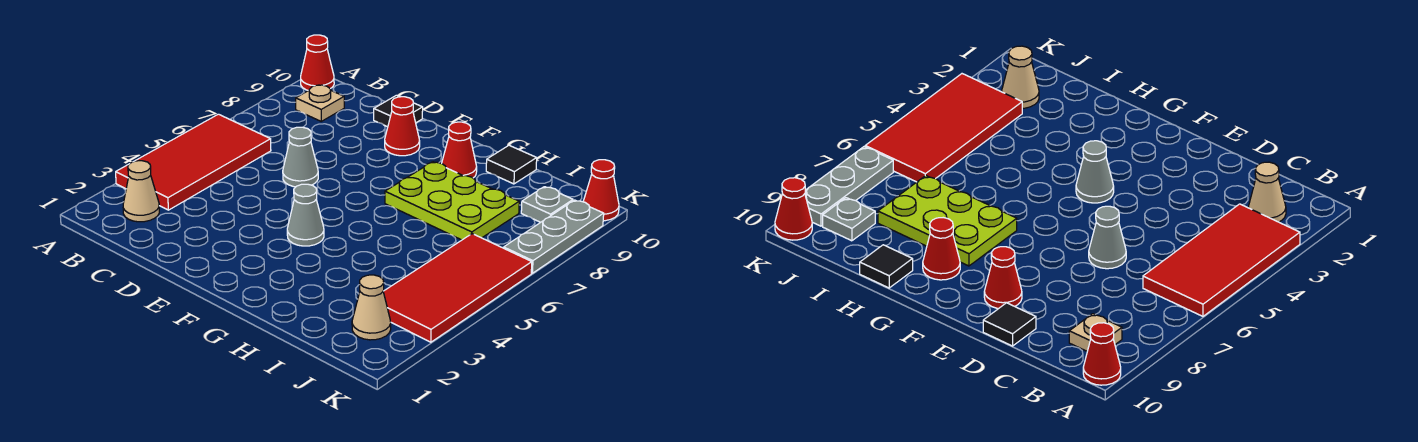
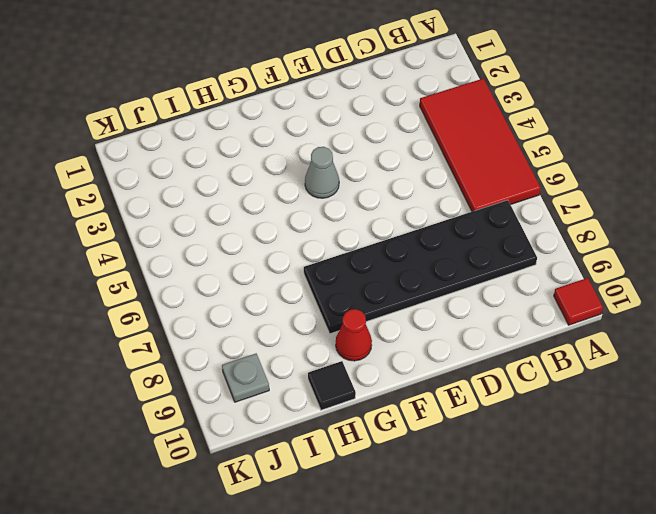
red tile A10 level 1 -> red cone A10 level 1
black plate B7:G8 level 1 -> lime plate G7:I8 level 1
none -> tan cone B2 level 1
none -> tan plate B9 level 1
none -> grey cone D6 level 1

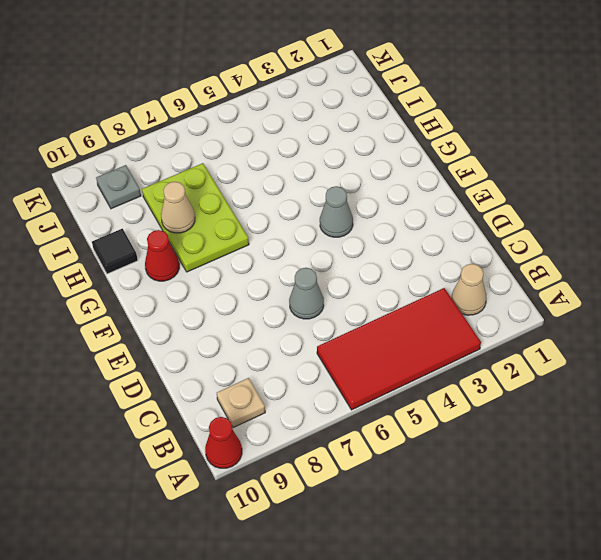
tan cone H8 level 2 -> tan cone J2 level 1
none -> black tile D10 level 1
none -> red cone E9 level 1
none -> red tile J3:K6 level 1

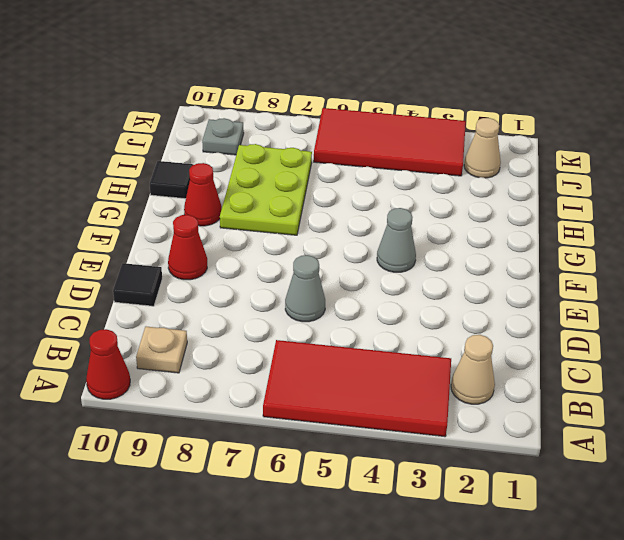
none -> grey plate K7:K9 level 1
none -> red cone K10 level 1

